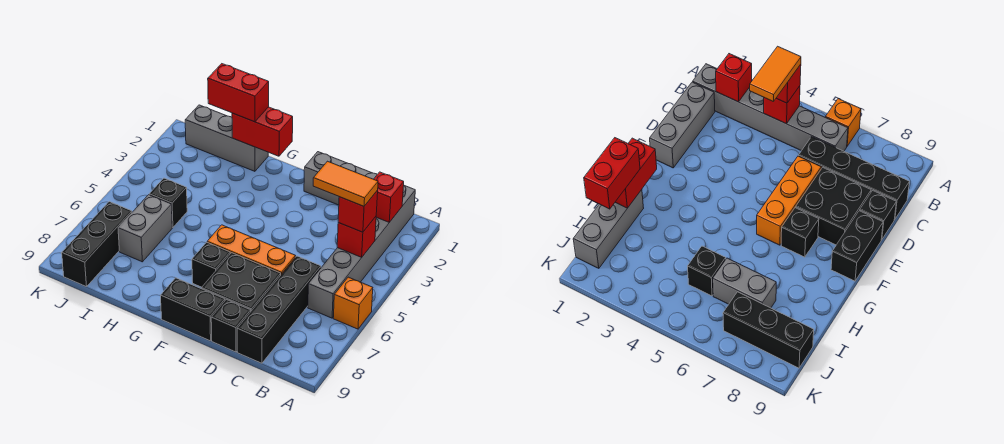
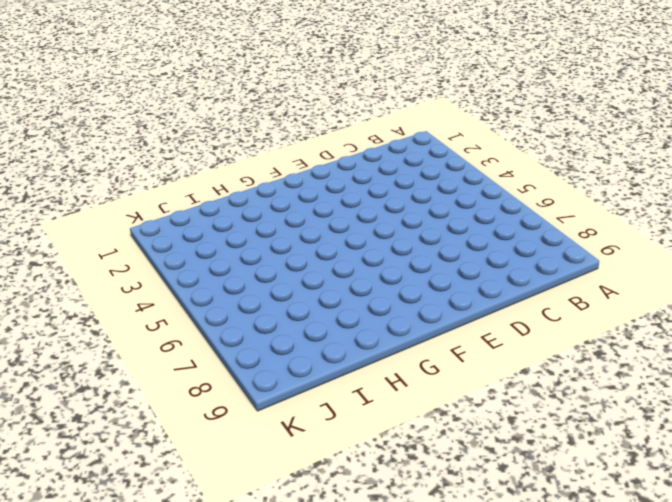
none -> orange brick A6 level 1
none -> grey brick B1:B6 level 1
none -> grey brick C1:E1 level 1

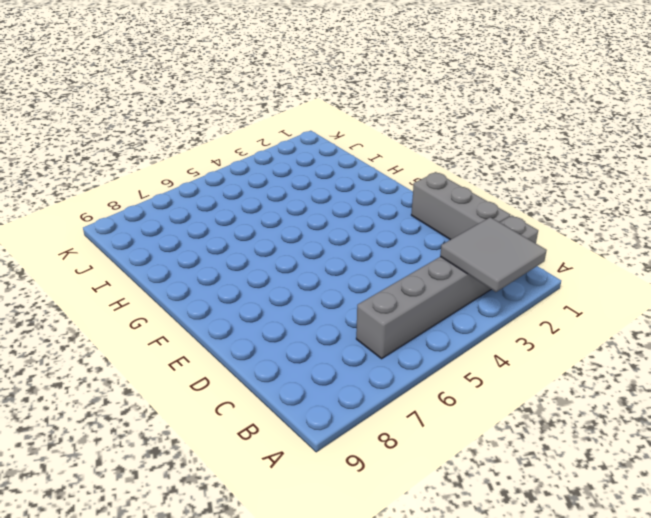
grey tile A2:B3 level 2 -> red brick B2 level 2
none -> orange brick A6 level 1
none -> black brick C6:C9 level 1
none -> orange brick D6:F6 level 1

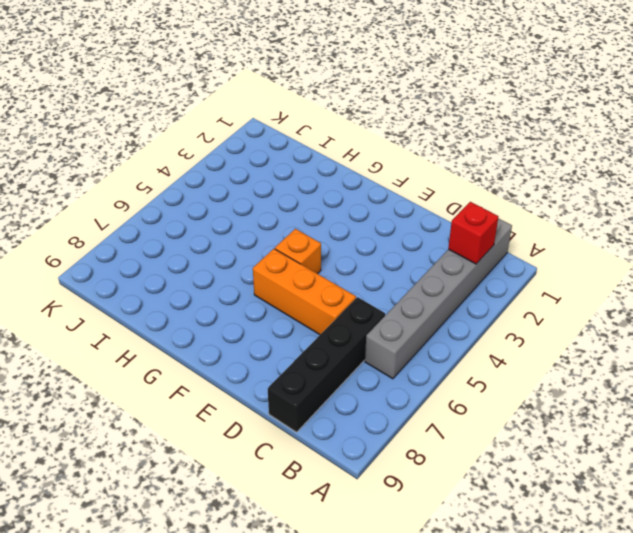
orange brick F5 level 1 -> orange brick A6 level 1
none -> grey brick C1:E1 level 1
none -> black brick D7:E8 level 1
none -> black brick D9 level 1

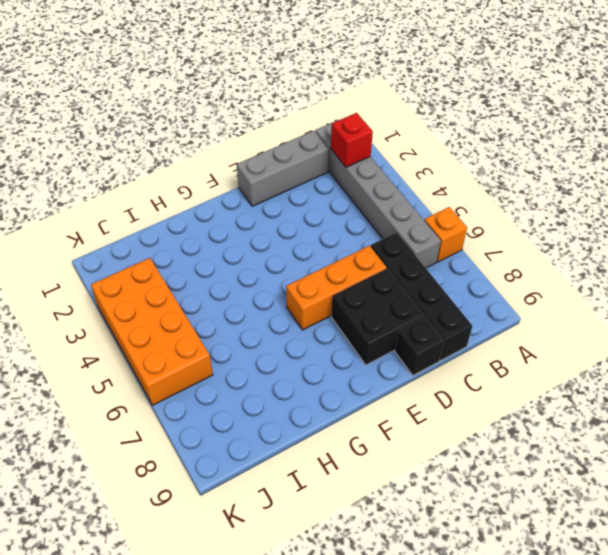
orange brick J3:K6 level 1 -> none
none -> black brick E9:F9 level 1
none -> black brick F7 level 1
none -> grey brick H1:J1 level 1

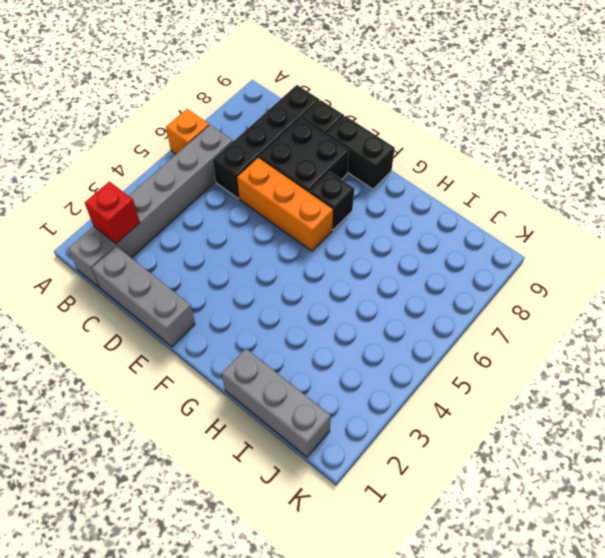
none -> black brick I5 level 1
none -> grey brick I6:I7 level 1
none -> black brick J7:J9 level 1

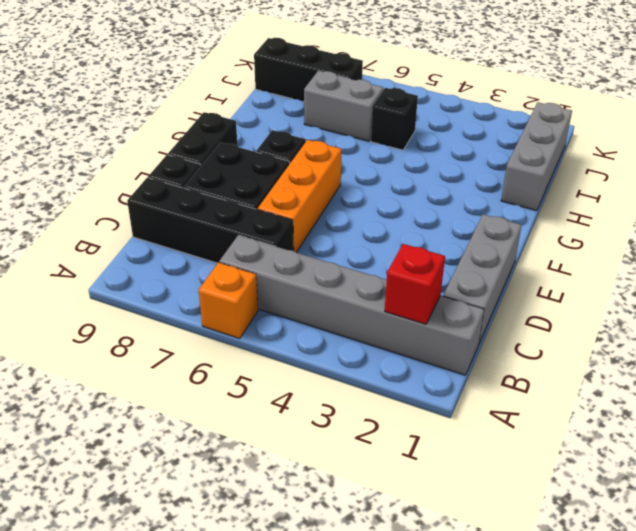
none -> red brick B4 level 2
none -> red brick G1:H1 level 2
none -> red brick B4 level 3

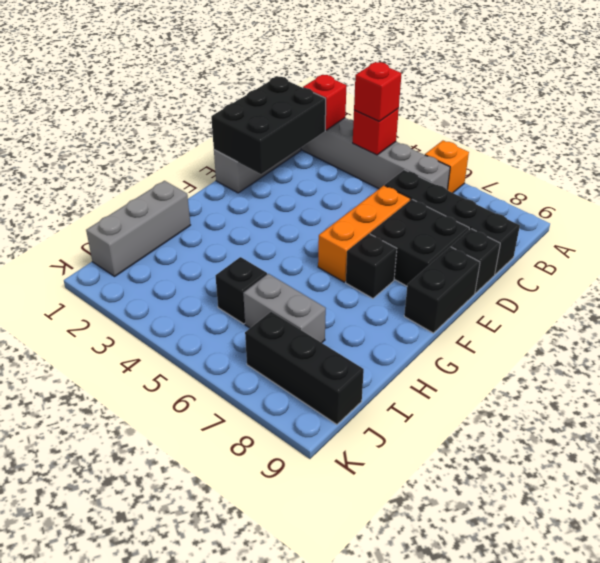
black brick C1:E2 level 2 -> none
none -> red brick G1:H1 level 2
none -> red brick H1:I1 level 3
none -> orange tile B4:C4 level 4

